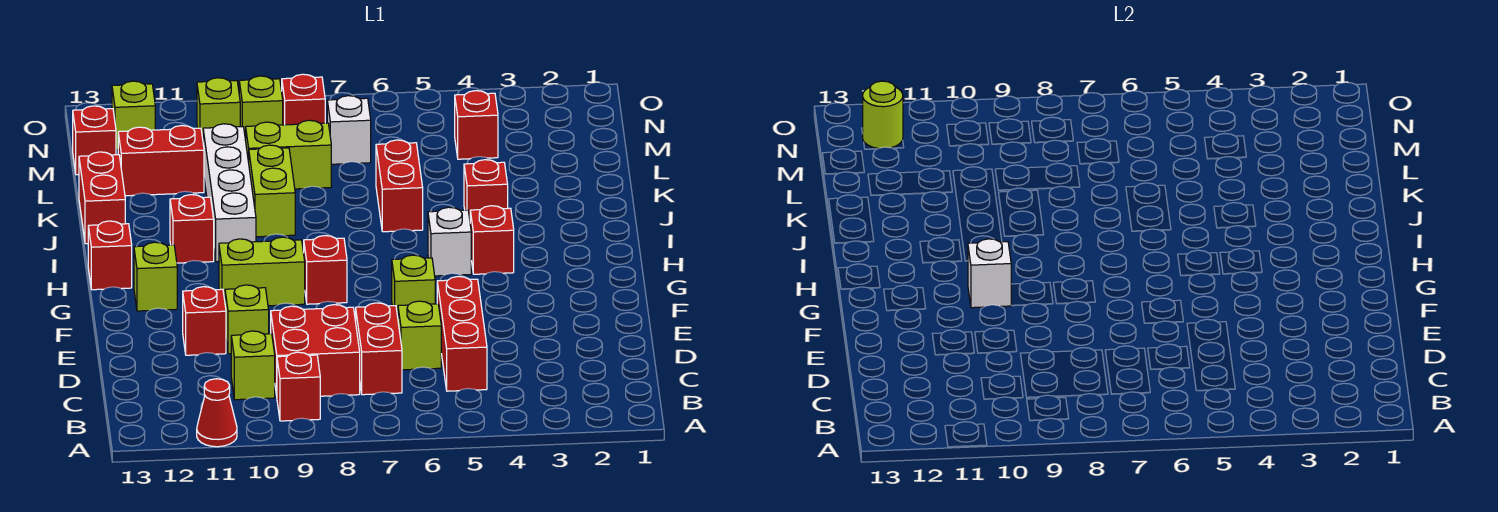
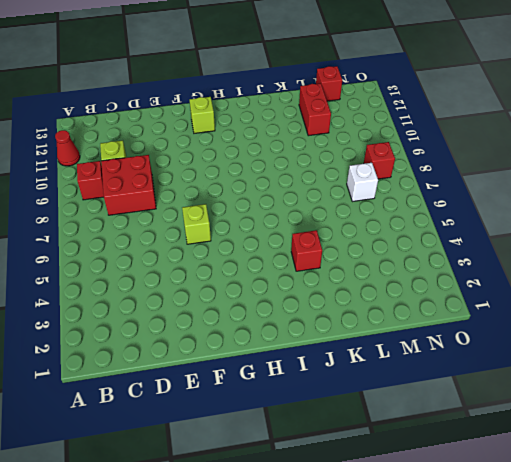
none -> red brick C5:E5 level 1
none -> red brick C7:D7 level 1
none -> lime brick D6 level 1
none -> lime brick E10 level 1

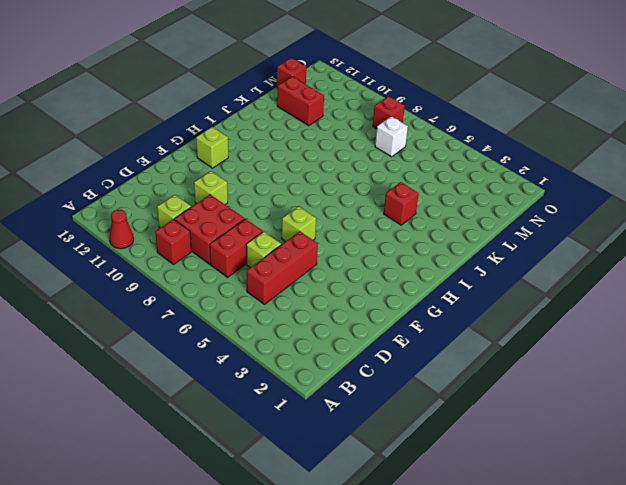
none -> red brick E11 level 1
none -> red brick G8 level 1
none -> lime brick G9:G10 level 1
none -> red brick H4 level 1

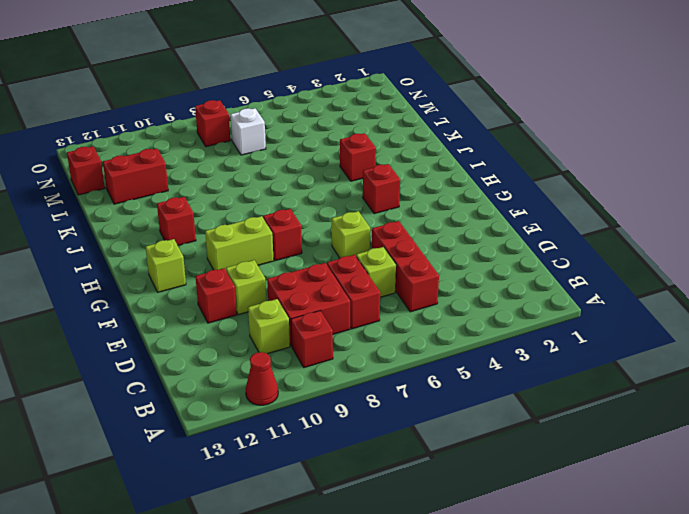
none -> white brick H5 level 1
none -> red brick H13 level 1
none -> white brick I10:L10 level 1
none -> red brick J6:K6 level 1

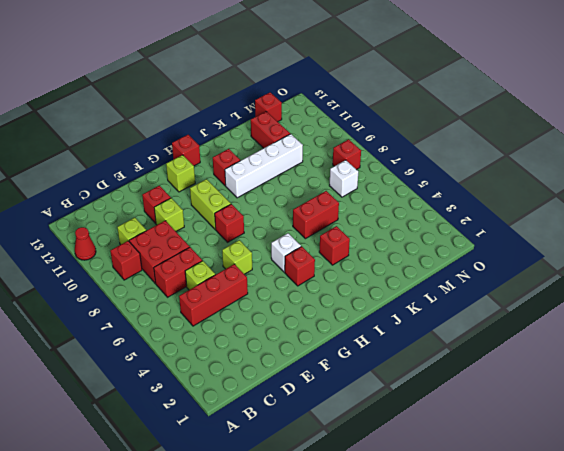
none -> lime brick J9:K9 level 1
none -> red brick J13:K13 level 1
none -> lime brick L8:L9 level 1
none -> red brick M4 level 1

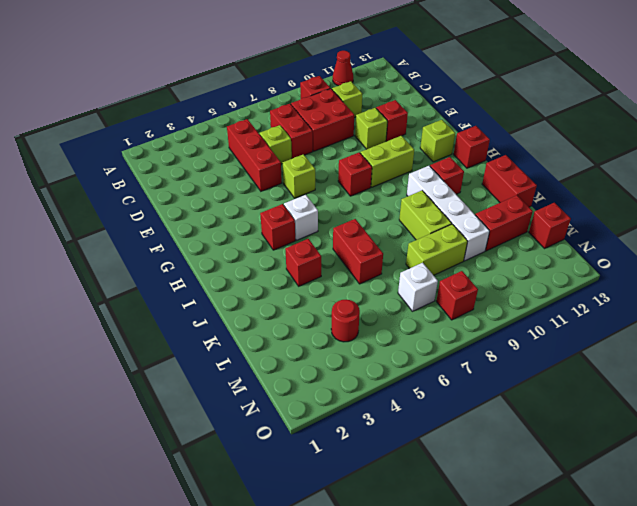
red round brick M4 level 1 -> red brick M4 level 1
none -> lime brick N9 level 1
none -> lime brick N10 level 1
none -> lime brick N12 level 1
none -> white brick G10 level 2

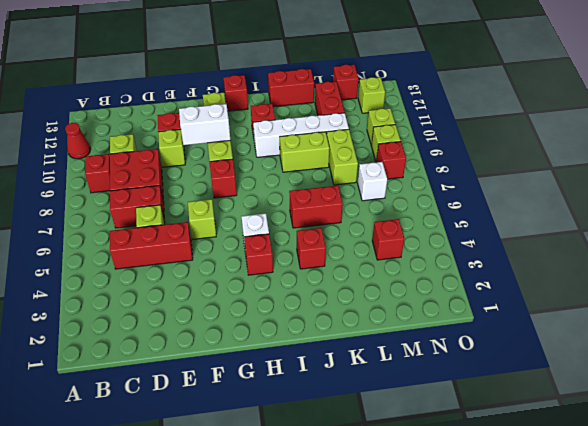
white brick F10:G10 level 2 -> white brick G10 level 2
none -> lime round brick N12 level 2

